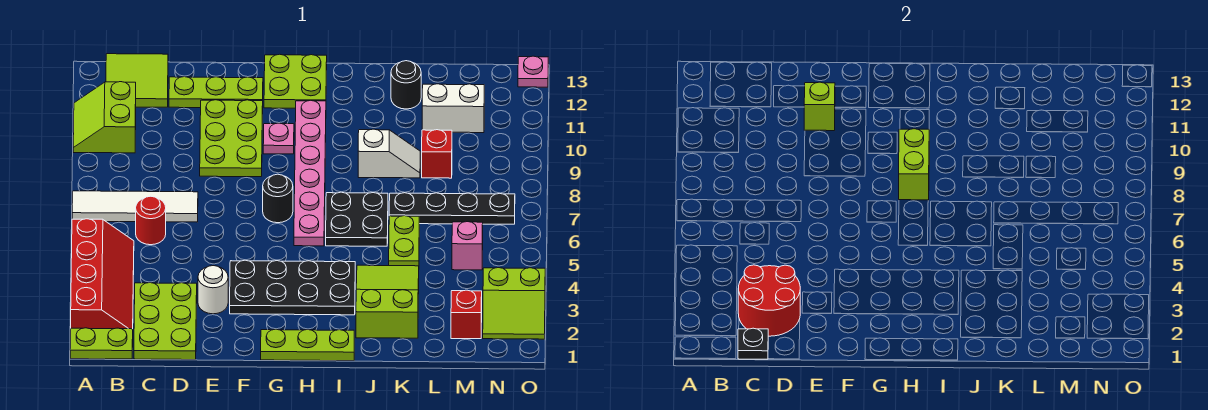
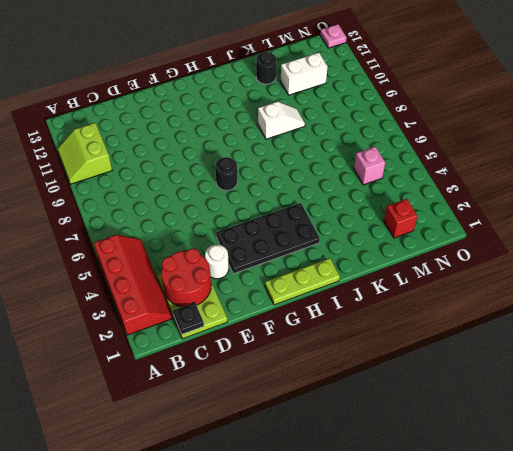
none -> lime plate A1:B1 level 1
none -> white tile A7:D7 level 1
none -> lime tile B12:C13 level 1
none -> red round brick C6 level 1

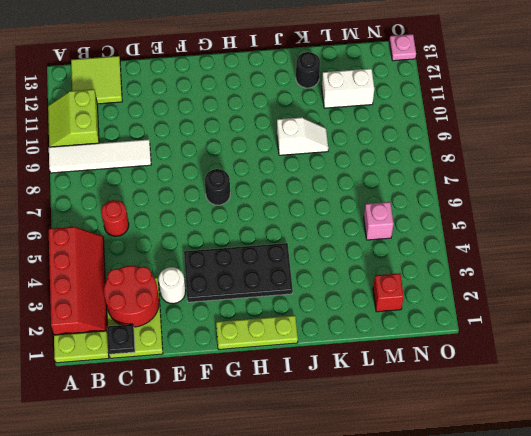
white tile A9:D9 level 1 -> white tile A7:D7 level 1
none -> lime plate D12:F12 level 1
none -> lime plate E9:F11 level 1
none -> pink plate G10 level 1
none -> lime plate G12:H13 level 1

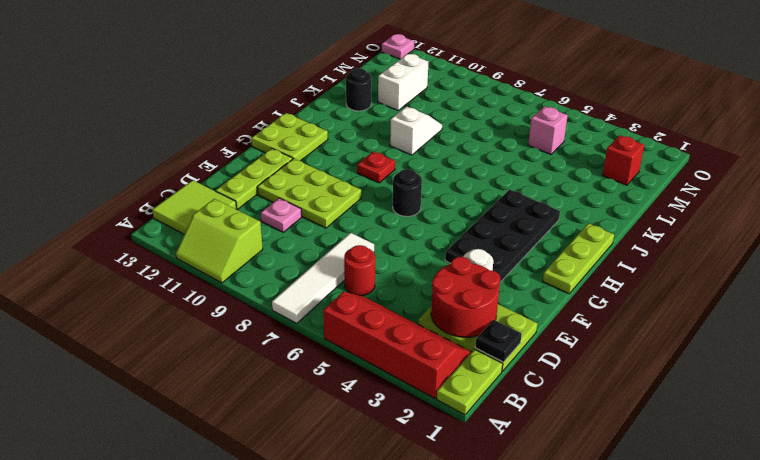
pink plate D10 level 1 -> pink plate G10 level 1
red plate H9 level 1 -> pink plate H6:H11 level 1
none -> black plate I6:J7 level 1
none -> lime slope J2:K4 level 1 top 2
none -> lime plate K5:K6 level 1
none -> black plate K7:N7 level 1

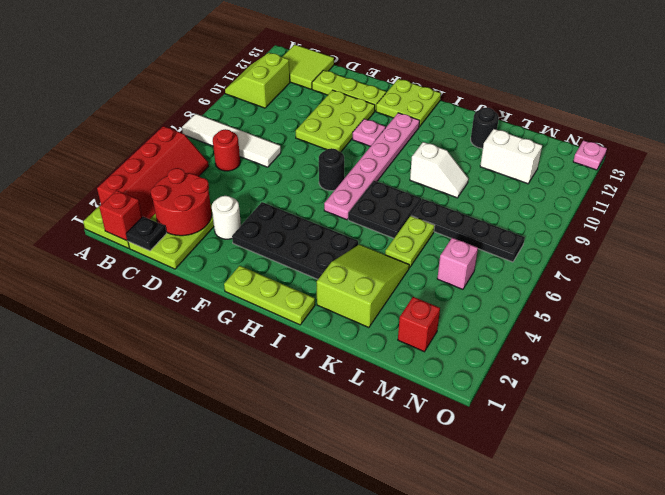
red brick B1 level 2 -> red brick L9 level 1
none -> lime slope N2:O3 level 1 top 3
none -> lime brick E11 level 2
none -> lime brick H8:H9 level 2

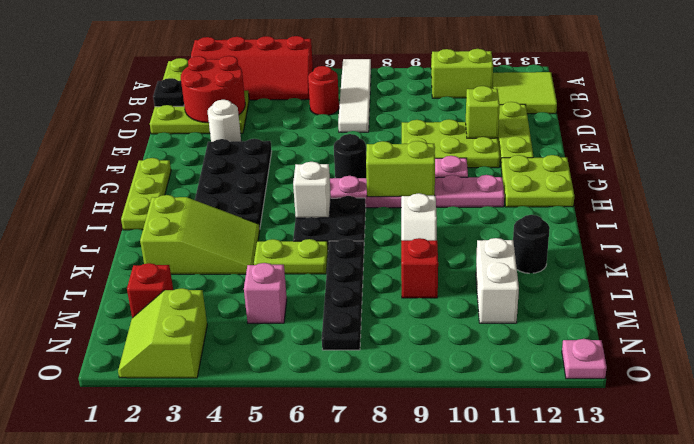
white brick I6 level 2 -> none

